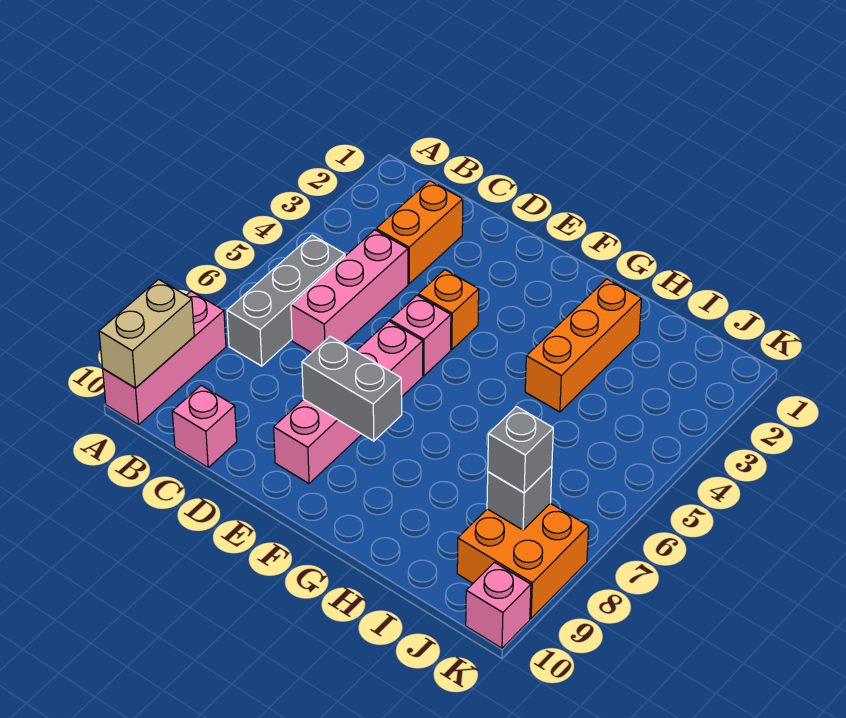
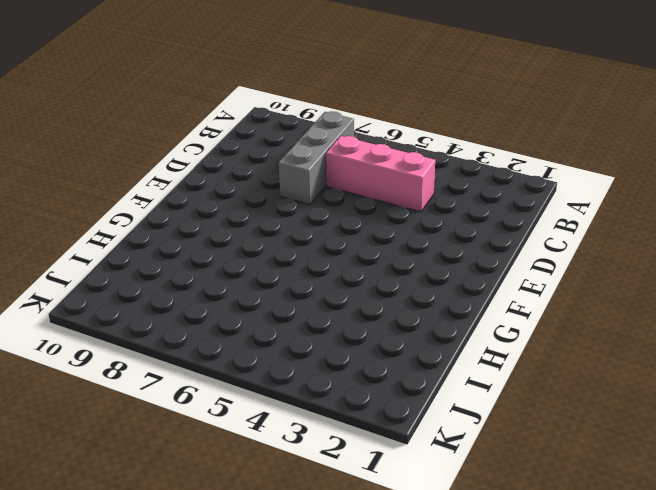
grey brick B7:D7 level 1 -> grey brick B5:B7 level 1
none -> pink brick A8:A10 level 1
none -> orange brick C2:C3 level 1
none -> pink brick C10 level 1

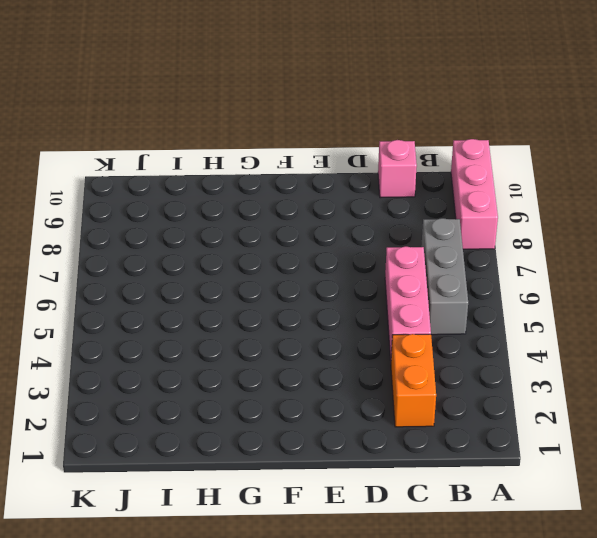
none -> orange brick E4 level 1
none -> pink brick E5 level 1
none -> pink brick E6:E9 level 1

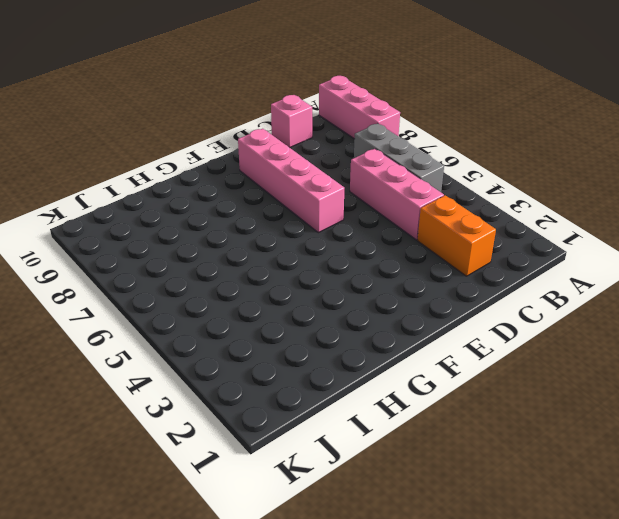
none -> orange brick E4 level 1
none -> pink brick E5 level 1
none -> orange brick H2:H4 level 1

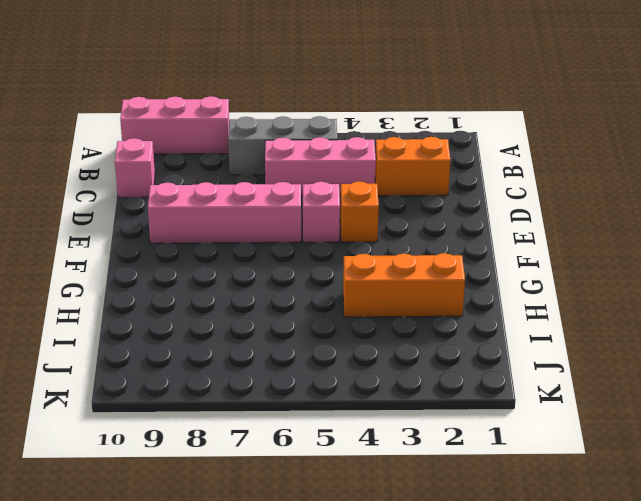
none -> orange brick J8:K9 level 1
none -> pink brick K10 level 1
none -> tan brick A9:A10 level 2

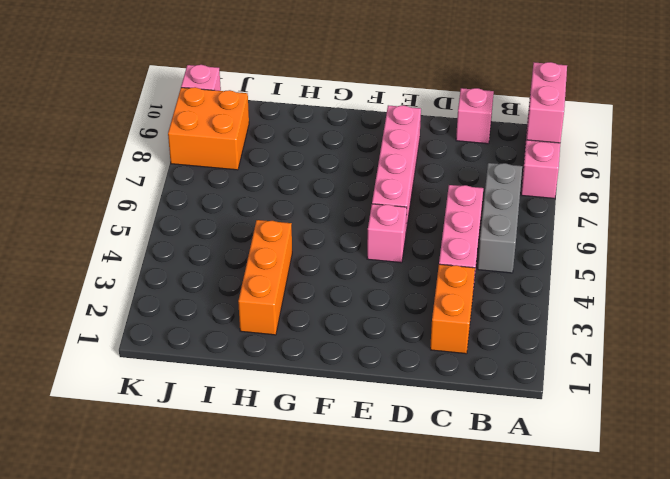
pink brick A9:A10 level 2 -> tan brick A9:A10 level 2
none -> orange brick E4 level 1
none -> grey brick E8:F8 level 2
none -> grey brick J8 level 2

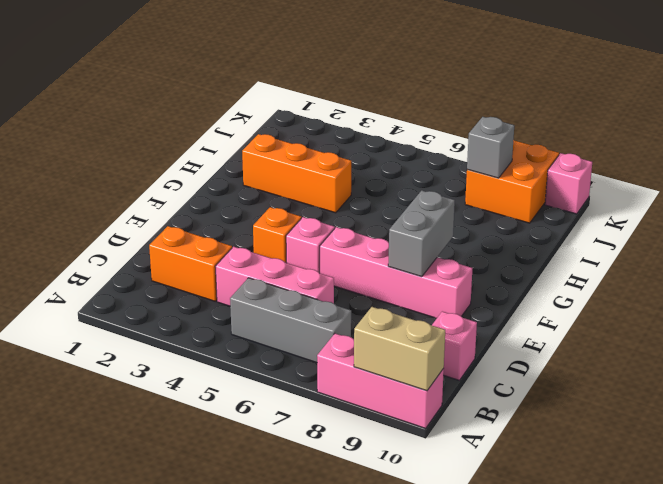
none -> grey brick J8 level 3

